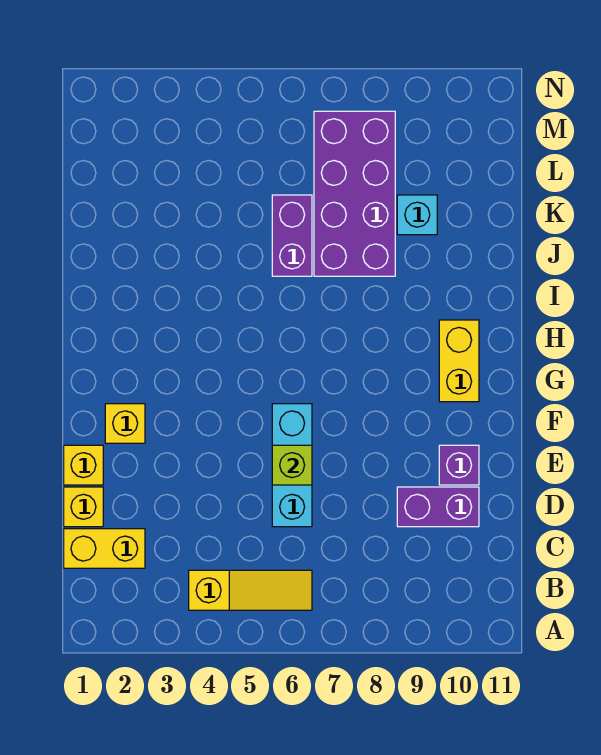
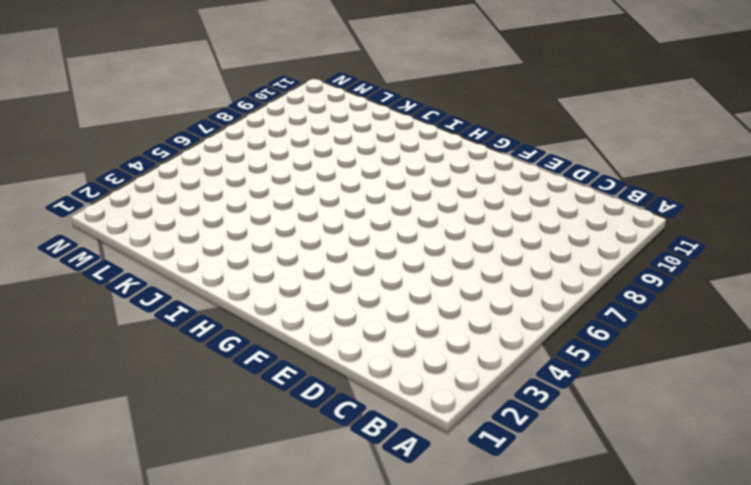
none -> yellow slope B4:B6 level 1 top 4
none -> yellow brick C1:C2 level 1
none -> yellow brick D1 level 1

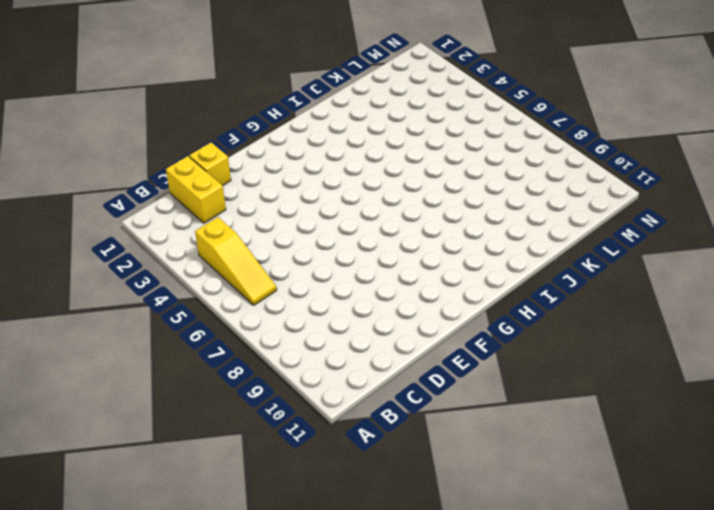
none -> cyan brick D6:F6 level 1
none -> purple brick D9:D10 level 1
none -> yellow brick E1 level 1

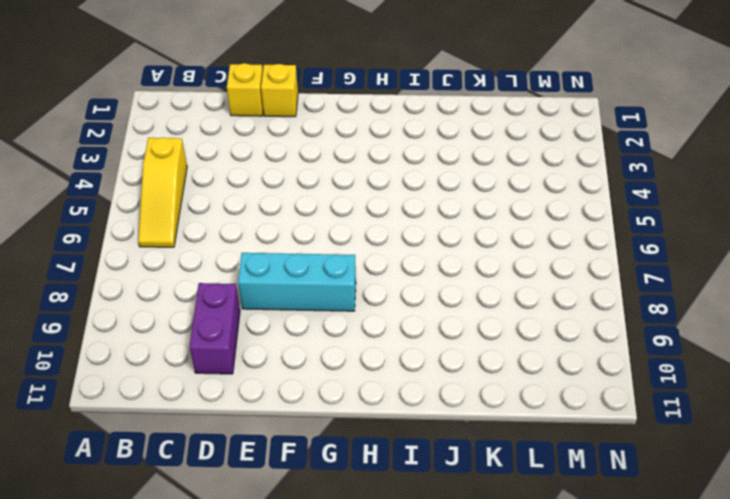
cyan brick E8:G8 level 1 -> cyan brick D6:F6 level 1
none -> yellow brick C1:C2 level 1
none -> purple brick E10 level 1
none -> yellow brick F2 level 1

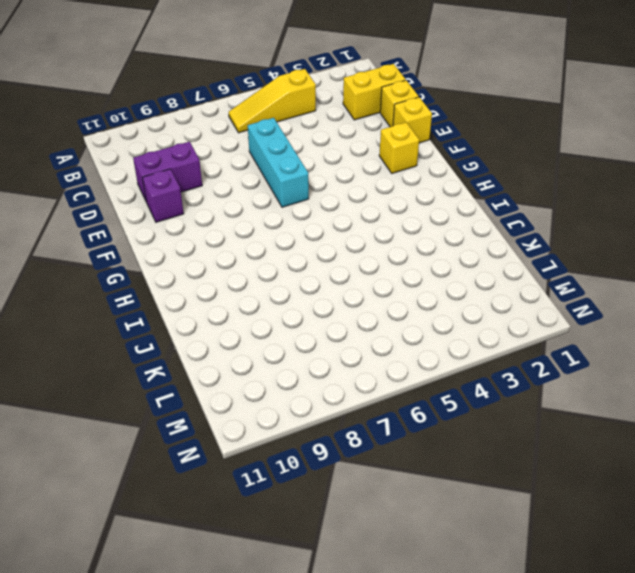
none -> yellow brick G10:H10 level 1
none -> purple brick J6:K6 level 1
none -> purple brick J7:M8 level 1

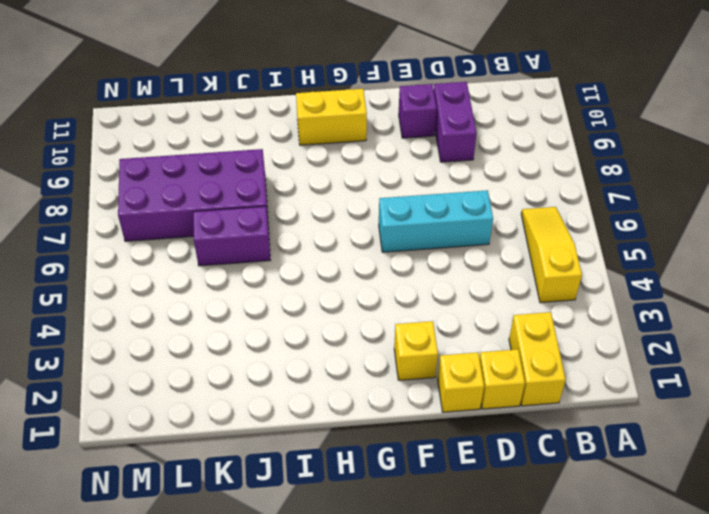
none -> cyan brick K9 level 1
none -> lime brick E6 level 2

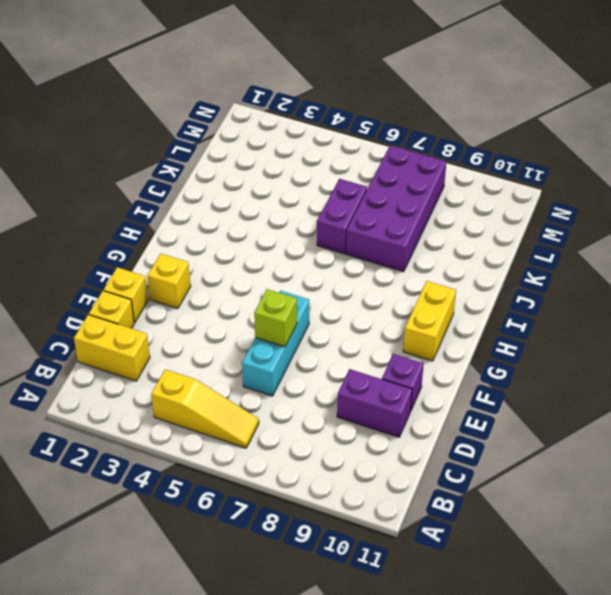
none -> cyan brick K9 level 1

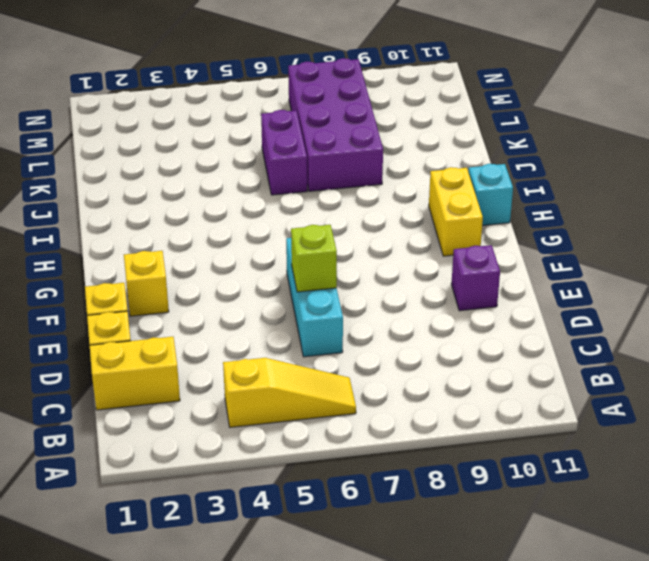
cyan brick H11 level 1 -> cyan brick K9 level 1
none -> purple brick D9:D10 level 1

